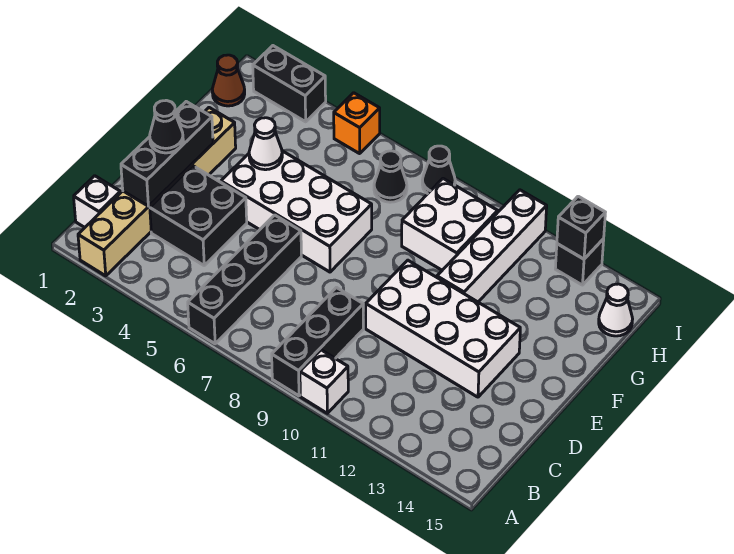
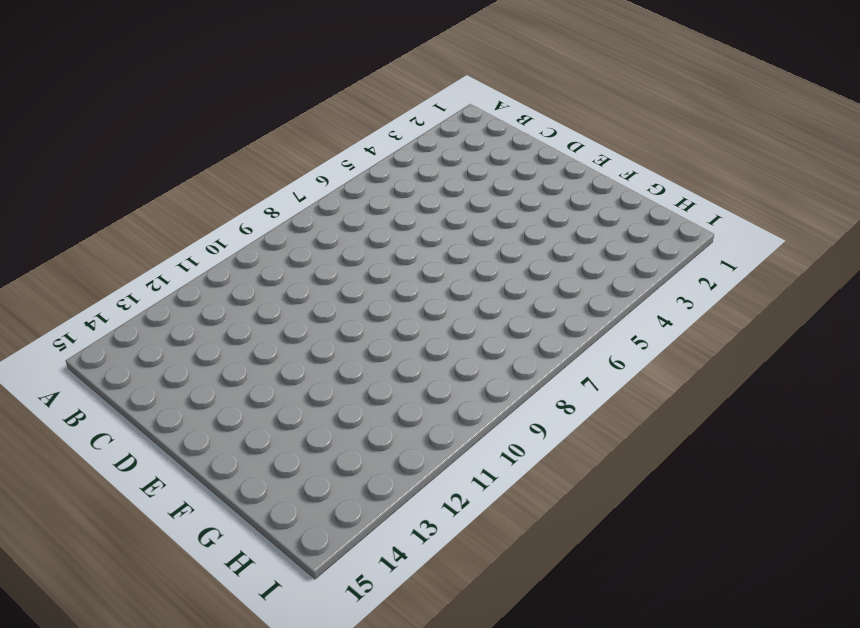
none -> tan brick A2:F2 level 1
none -> black brick A6:D6 level 1
none -> black brick A9:C9 level 1

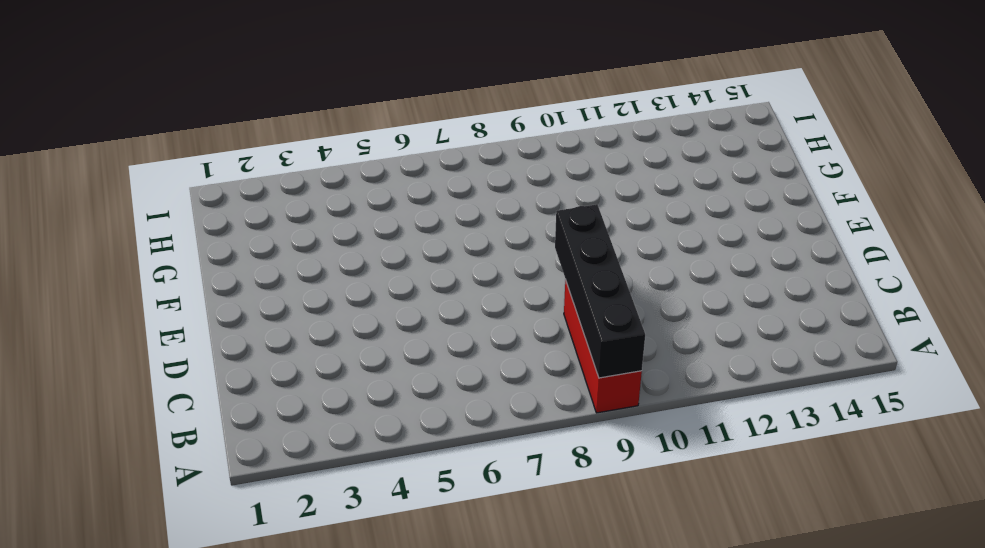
red brick A9:C9 level 1 -> black brick A9:C9 level 1
black brick A9:D9 level 2 -> black brick A6:D6 level 1
none -> tan brick A2:F2 level 1
none -> white brick A10 level 1
none -> white brick B1 level 1

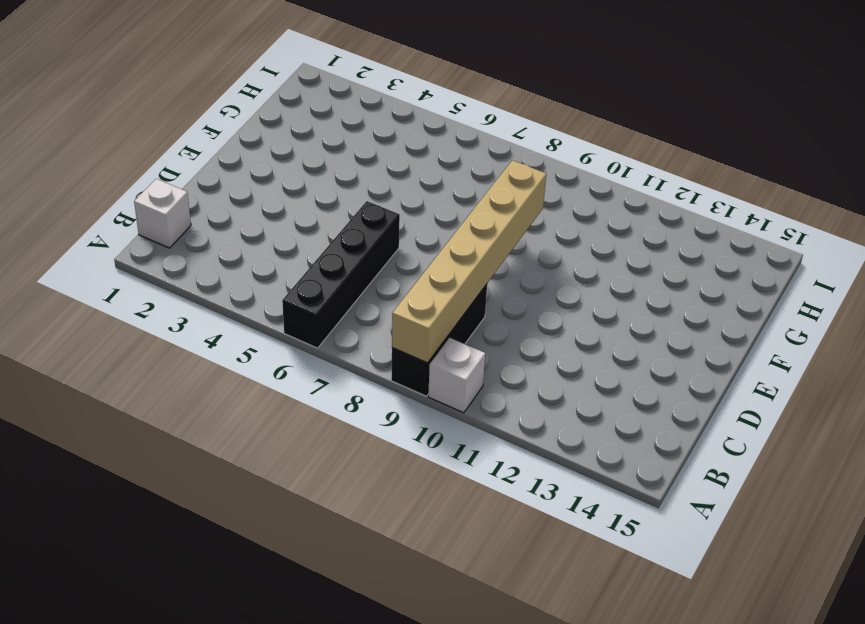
tan brick A9:F9 level 2 -> tan brick A2:F2 level 1
none -> black brick C3:D4 level 1
none -> white brick D10:E13 level 1
none -> white brick E4:F7 level 1

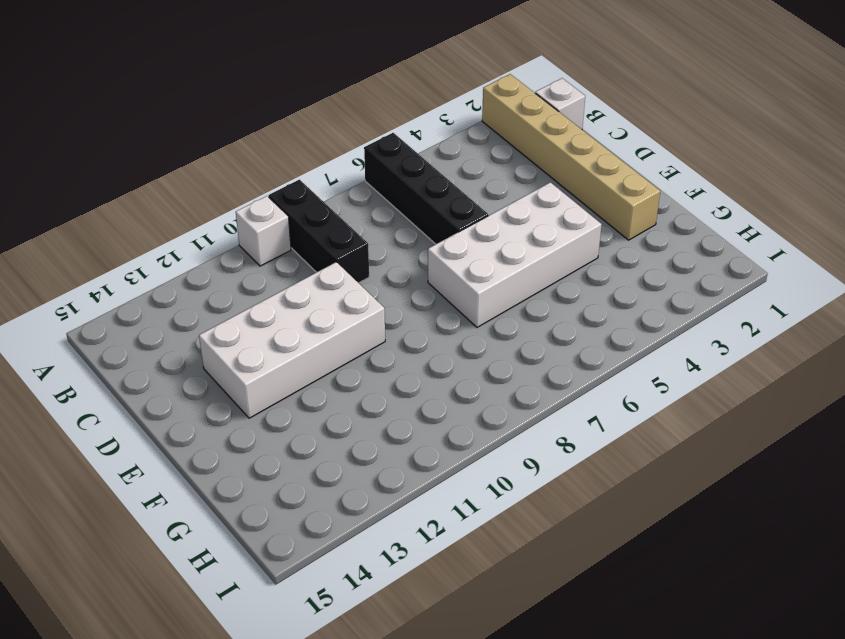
none -> black brick C3:D4 level 1
none -> white brick F11:I11 level 1
none -> white brick G9:H10 level 1

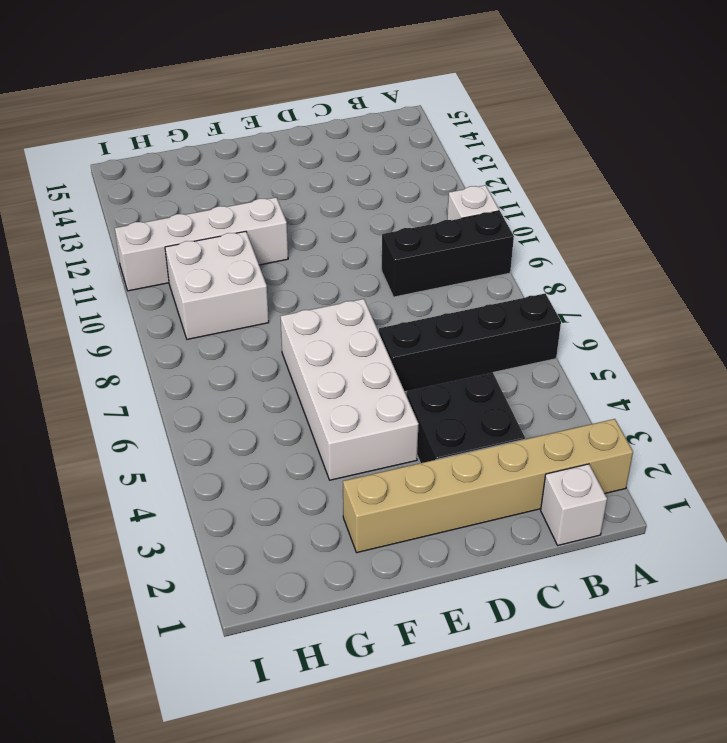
none -> white brick D10:E13 level 1
none -> brown cone H1 level 1
none -> black cone H7 level 1

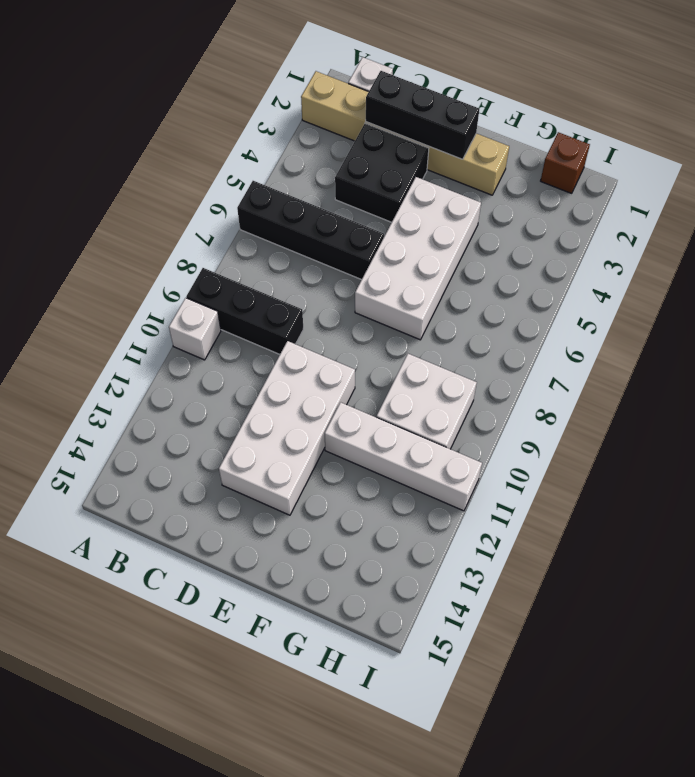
brown brick H1 level 1 -> brown cone H1 level 1
none -> black cone H7 level 1
none -> white cone H15 level 1
none -> black brick I2:I3 level 1

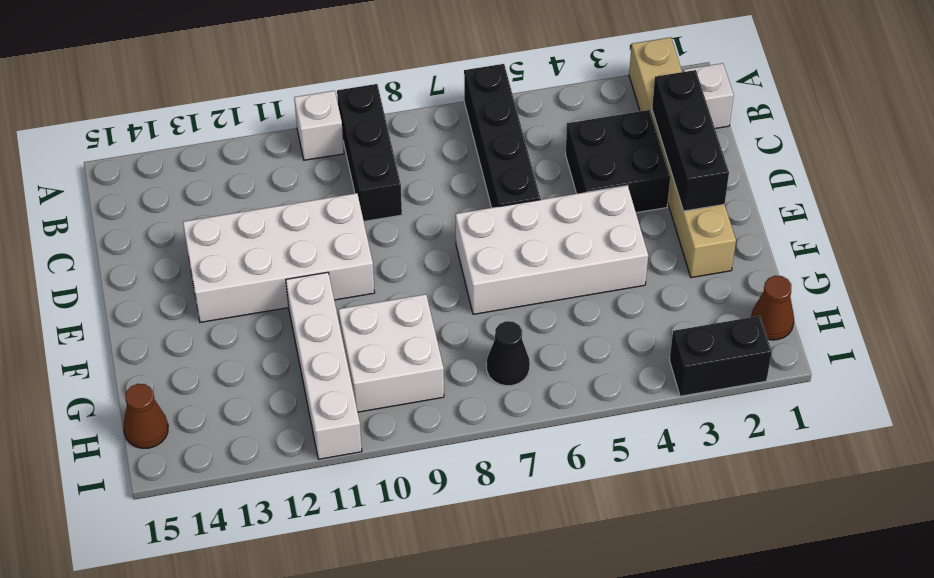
brown cone H15 level 1 -> white cone H15 level 1
none -> orange brick I5 level 1
none -> black cone I8 level 1
none -> black brick I13 level 1

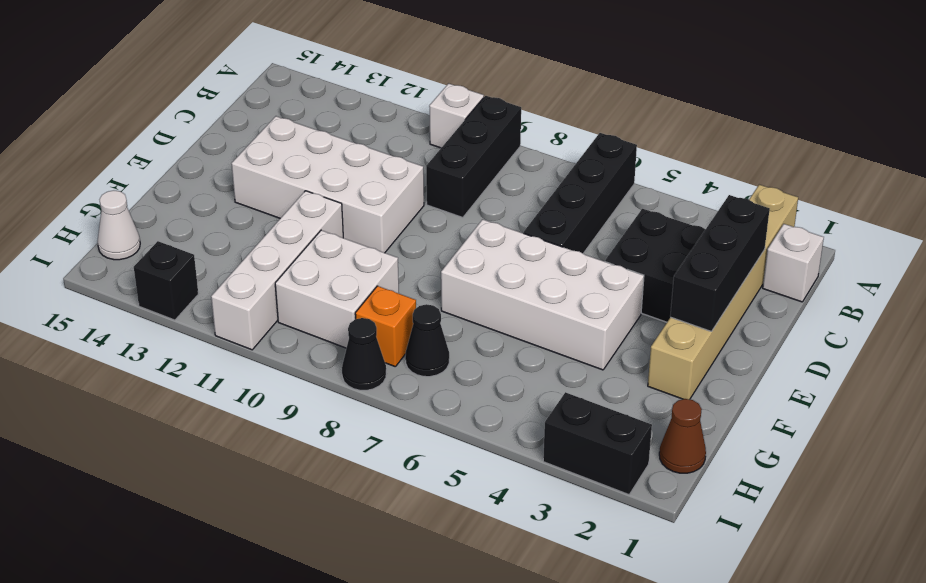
orange brick H8 level 1 -> orange brick I5 level 1
none -> white cone F4 level 2
none -> black brick I13 level 2
none -> black cone D2 level 3

